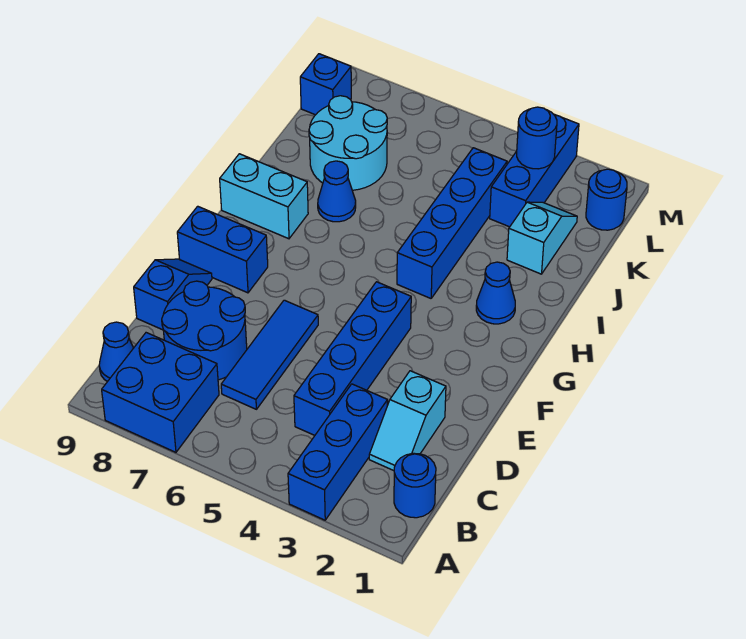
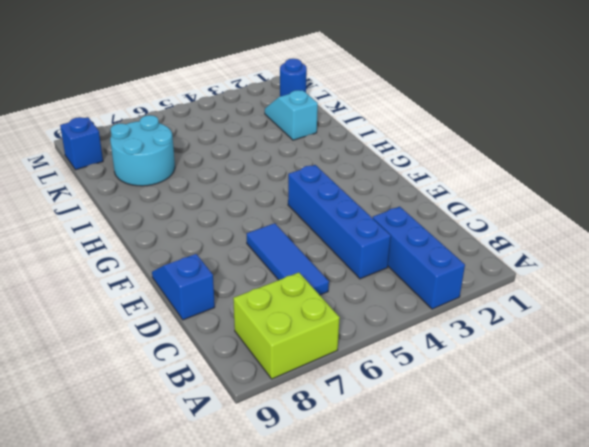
lime brick A7:B8 level 1 -> blue brick A7:B8 level 1
none -> blue round brick B1 level 1
none -> blue cone B9 level 1
none -> cyan slope C2:D2 level 1 top D

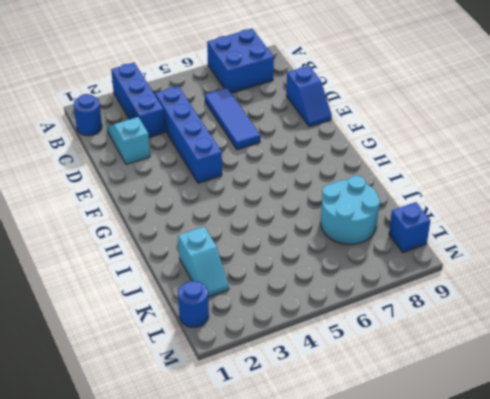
none -> blue cone B9 level 1
none -> blue round brick C7:D8 level 1
none -> blue brick F8:F9 level 1

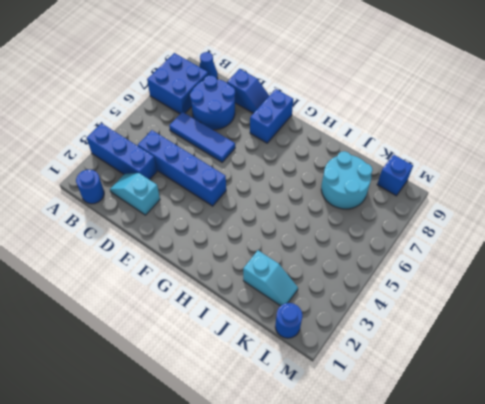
none -> blue cone H2 level 1
none -> blue brick H4:K4 level 1
none -> cyan brick H8:H9 level 1

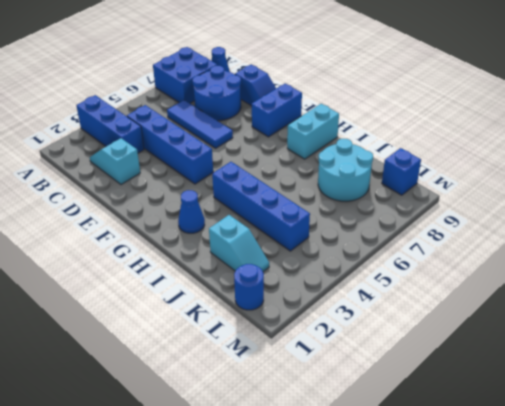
none -> blue round brick B1 level 1
none -> blue cone I7 level 1
none -> blue brick K3:M3 level 1

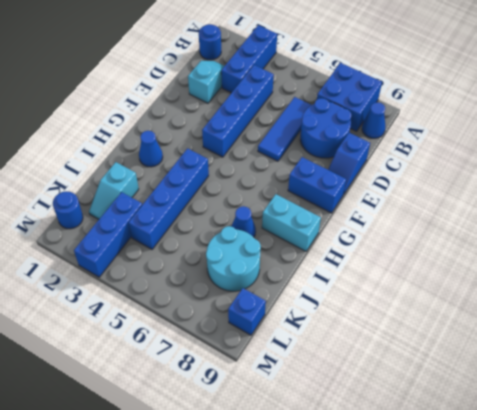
none -> blue round brick L3 level 2

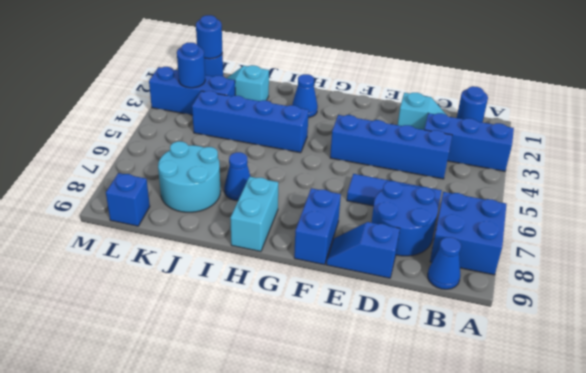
blue round brick L1 level 2 -> none

